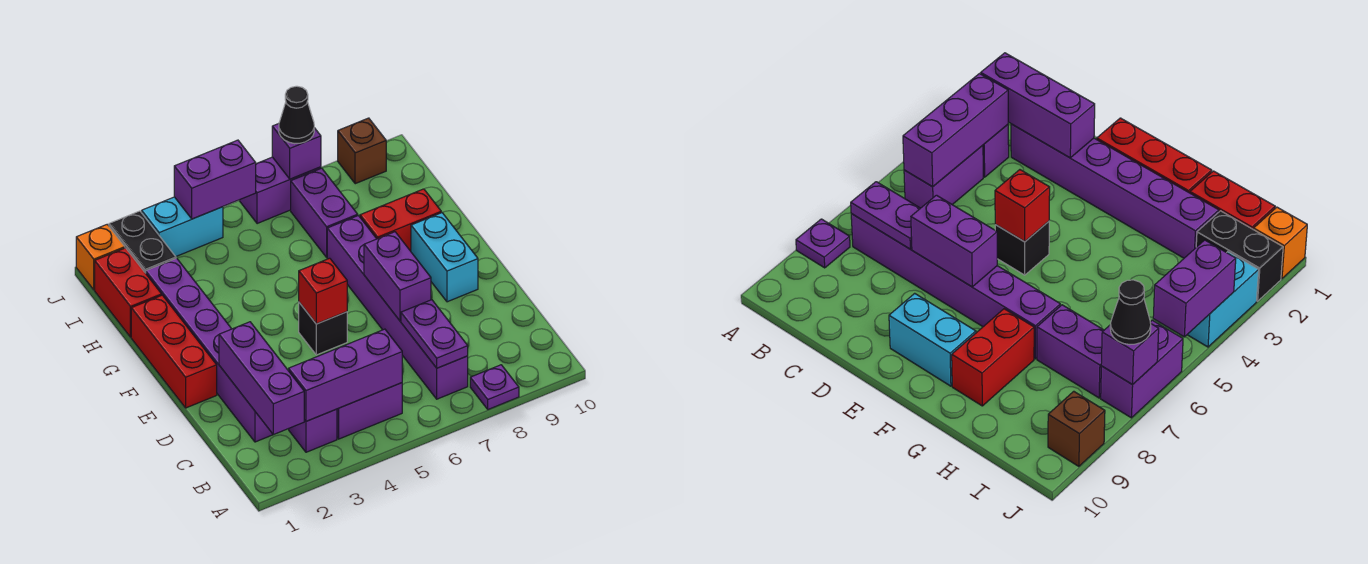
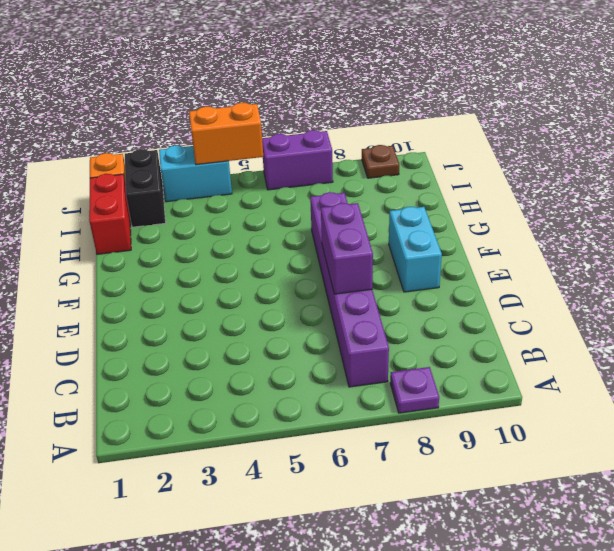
orange brick J4:J5 level 2 -> purple brick J4:J5 level 2
brown plate J9 level 1 -> brown brick J9 level 1
none -> purple brick B3 level 1
none -> purple brick B4:B5 level 1
none -> purple brick C2:H2 level 1

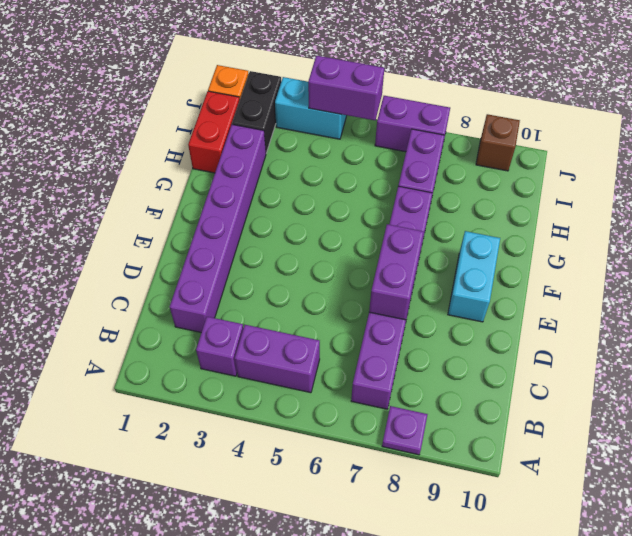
none -> red brick E1:G1 level 1
none -> black brick E5 level 1
none -> red brick G8:G9 level 1

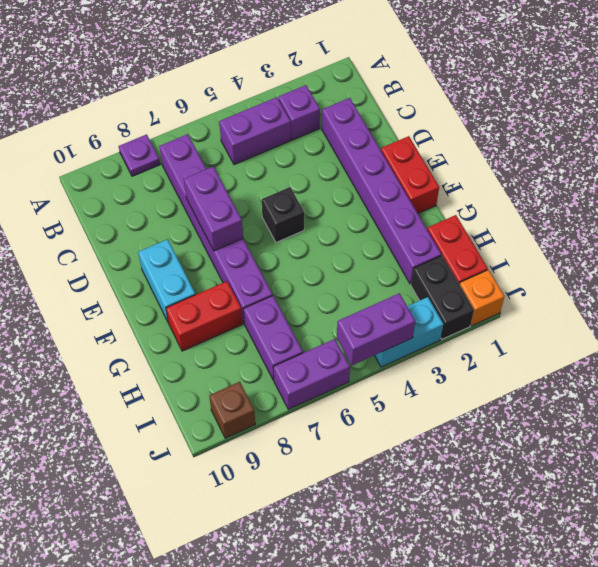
red brick E1:F1 level 1 -> red brick E1:G1 level 1
none -> purple brick B2:D2 level 2
none -> purple brick B3:B5 level 2
none -> purple plate B7:C7 level 2

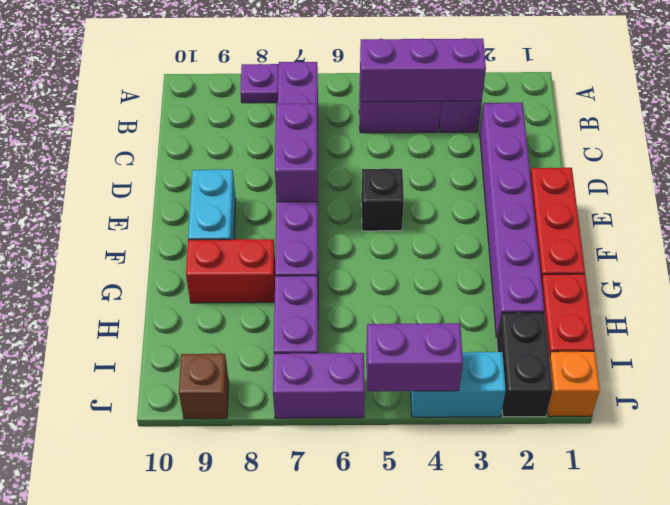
none -> purple brick B2:D2 level 2
none -> red brick E5 level 2
none -> purple brick J7 level 2

